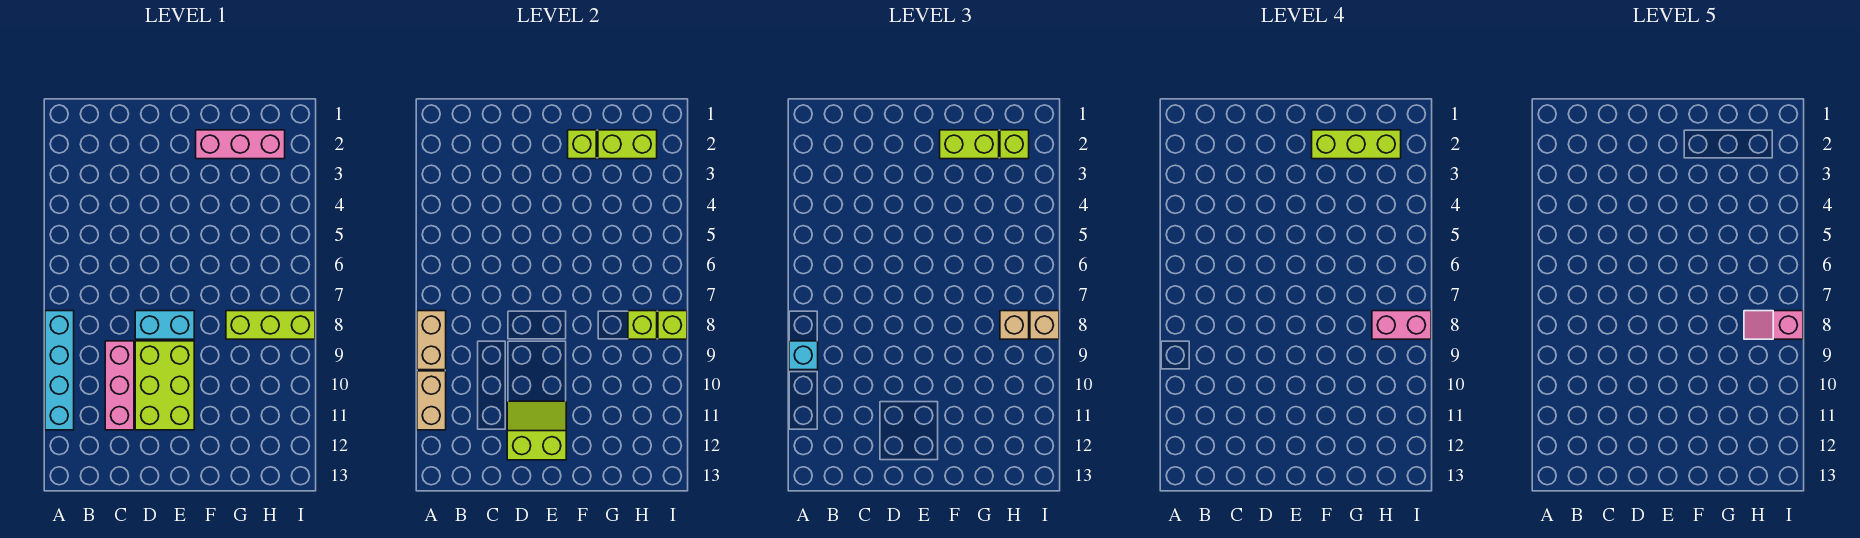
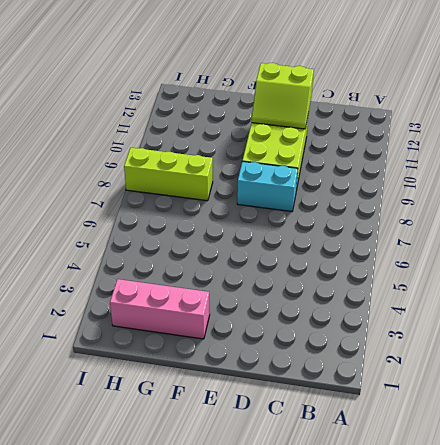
none -> cyan brick A8:A11 level 1
none -> pink brick C9:C11 level 1
none -> tan brick A8:A9 level 2

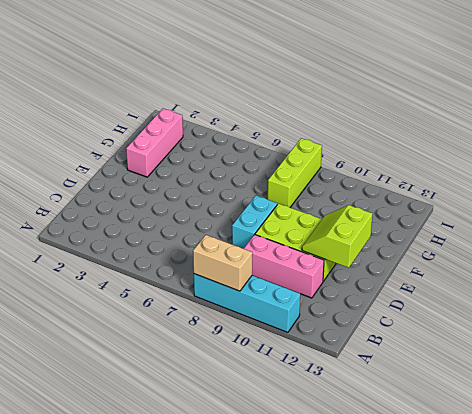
none -> tan brick A10:A11 level 2
none -> lime brick F2 level 2
none -> lime brick G2:H2 level 2

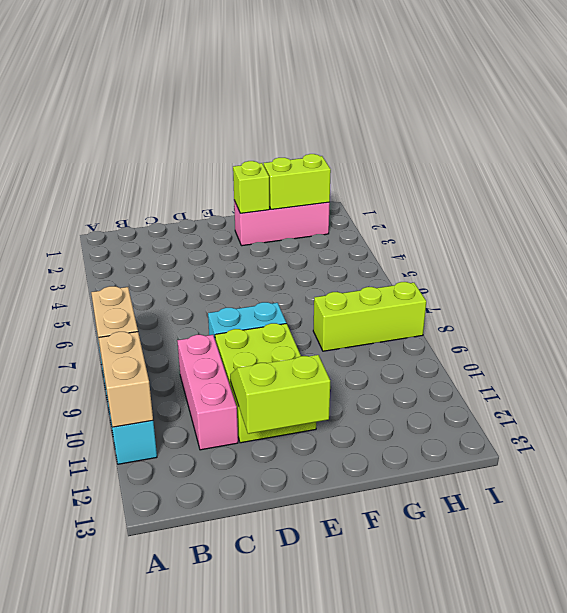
none -> lime brick H8 level 2
none -> lime brick I8 level 2
none -> cyan brick A9 level 3

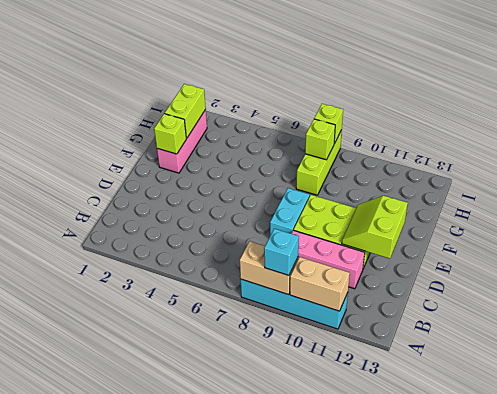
none -> lime brick F2:G2 level 3
none -> lime brick H2 level 3
none -> tan brick H8 level 3

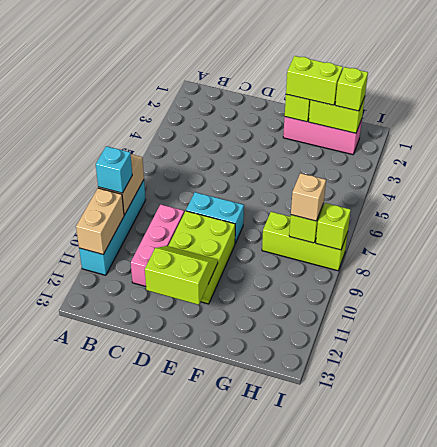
none -> tan brick I8 level 3
none -> lime brick F2:H2 level 4
none -> pink brick H8:I8 level 4

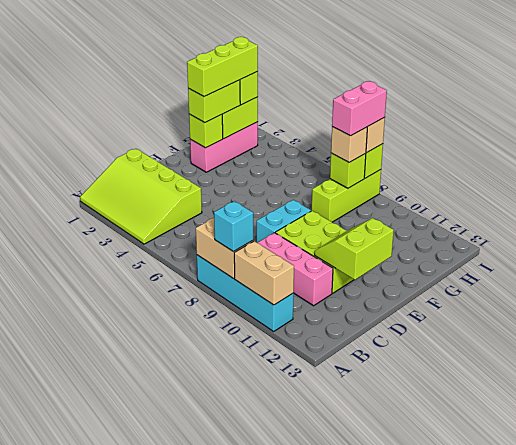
lime slope A1:C4 level 1 top C -> none
none -> pink slope H8:I8 level 5 top I

